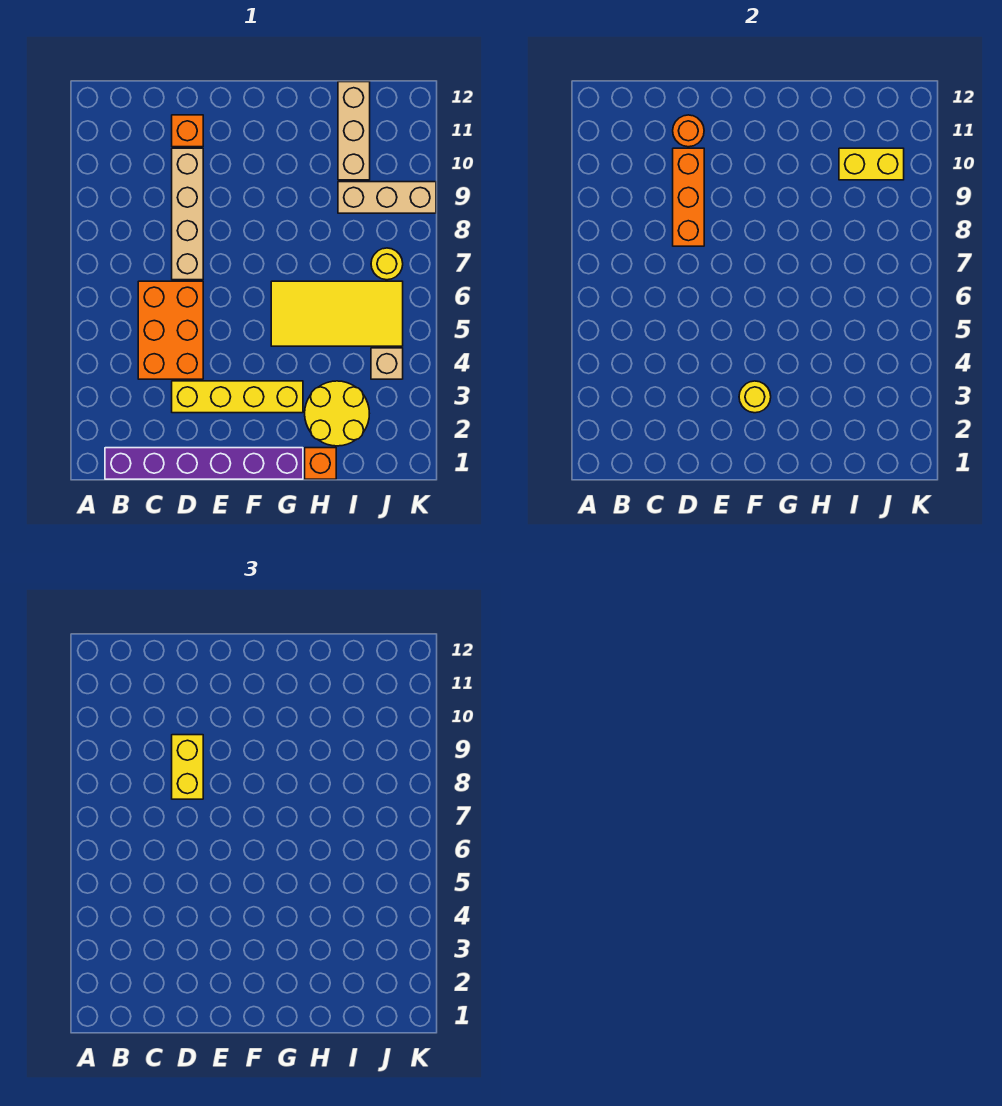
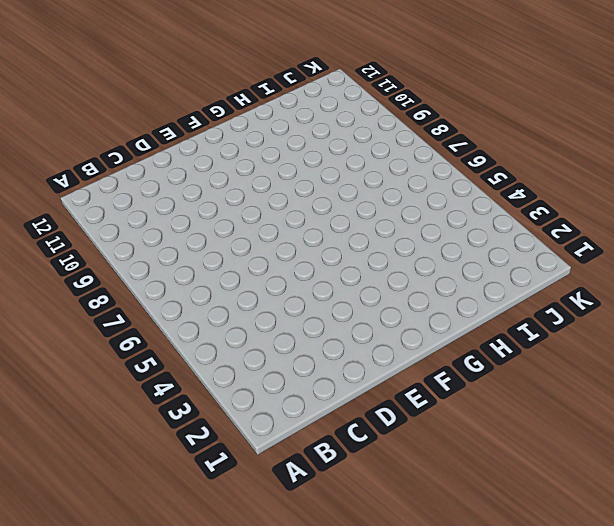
none -> purple brick B1:G1 level 1
none -> orange brick C4:D6 level 1
none -> yellow brick D3:G3 level 1

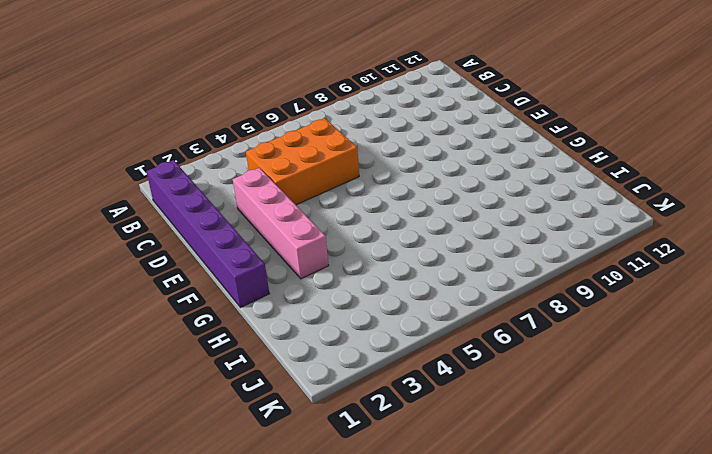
pink brick D3:G3 level 1 -> yellow brick D3:G3 level 1
none -> tan brick D7:D10 level 1
none -> orange brick D11 level 1
none -> yellow tile G5:J6 level 1

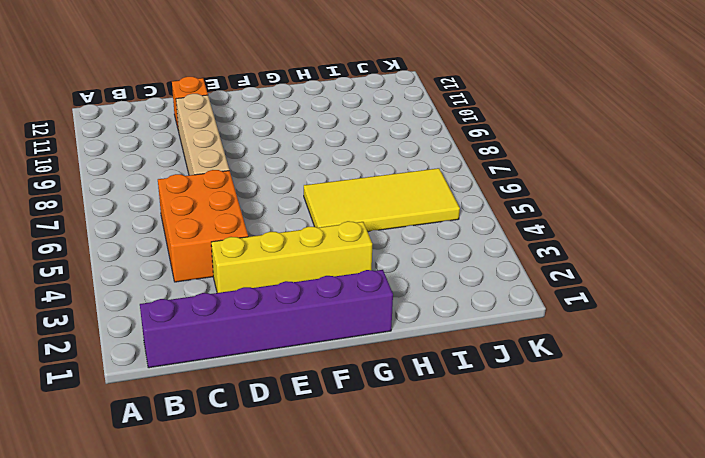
none -> orange brick H1 level 1
none -> yellow round brick H2:I3 level 1
none -> tan brick I9:K9 level 1

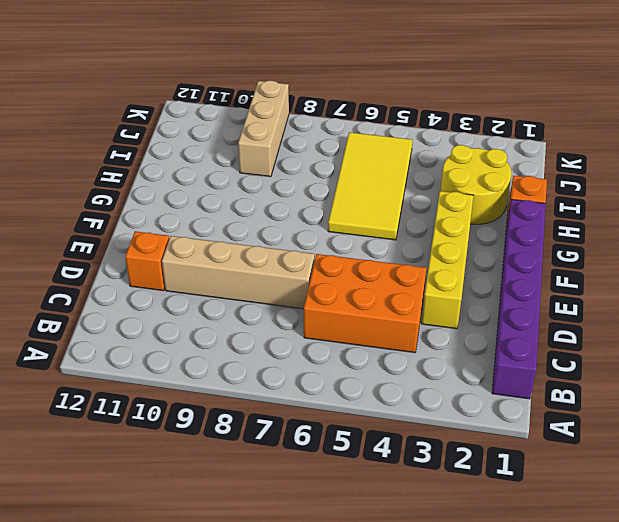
none -> tan brick I10:I12 level 1
none -> tan brick J4 level 1
none -> yellow round brick J7 level 1

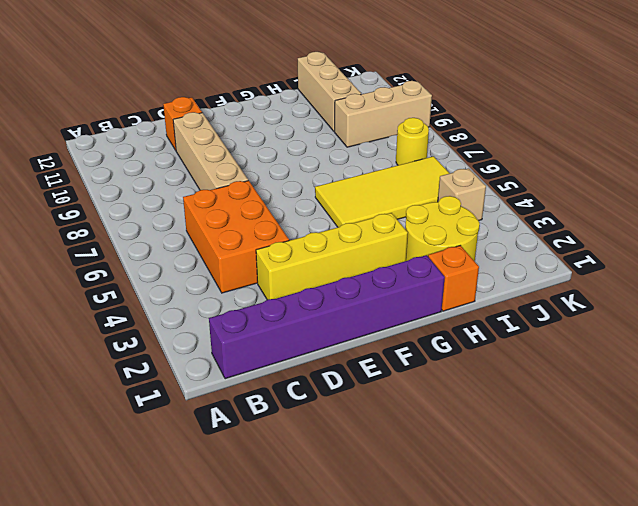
none -> orange brick D8:D10 level 2
none -> orange round brick D11 level 2
none -> yellow round brick F3 level 2

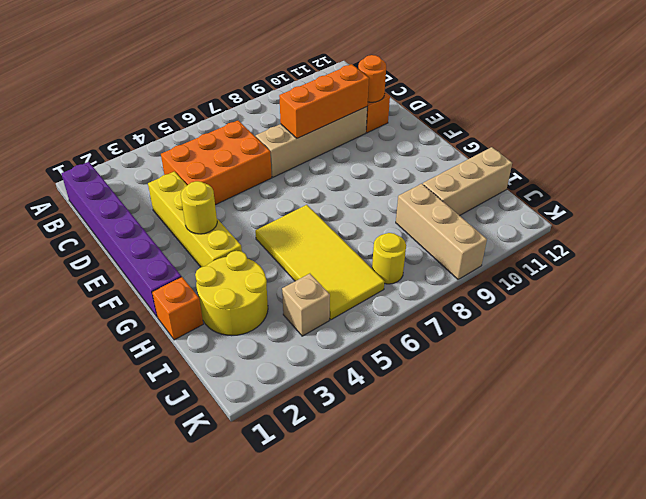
none -> yellow brick I10:J10 level 2
none -> yellow brick D8:D9 level 3

